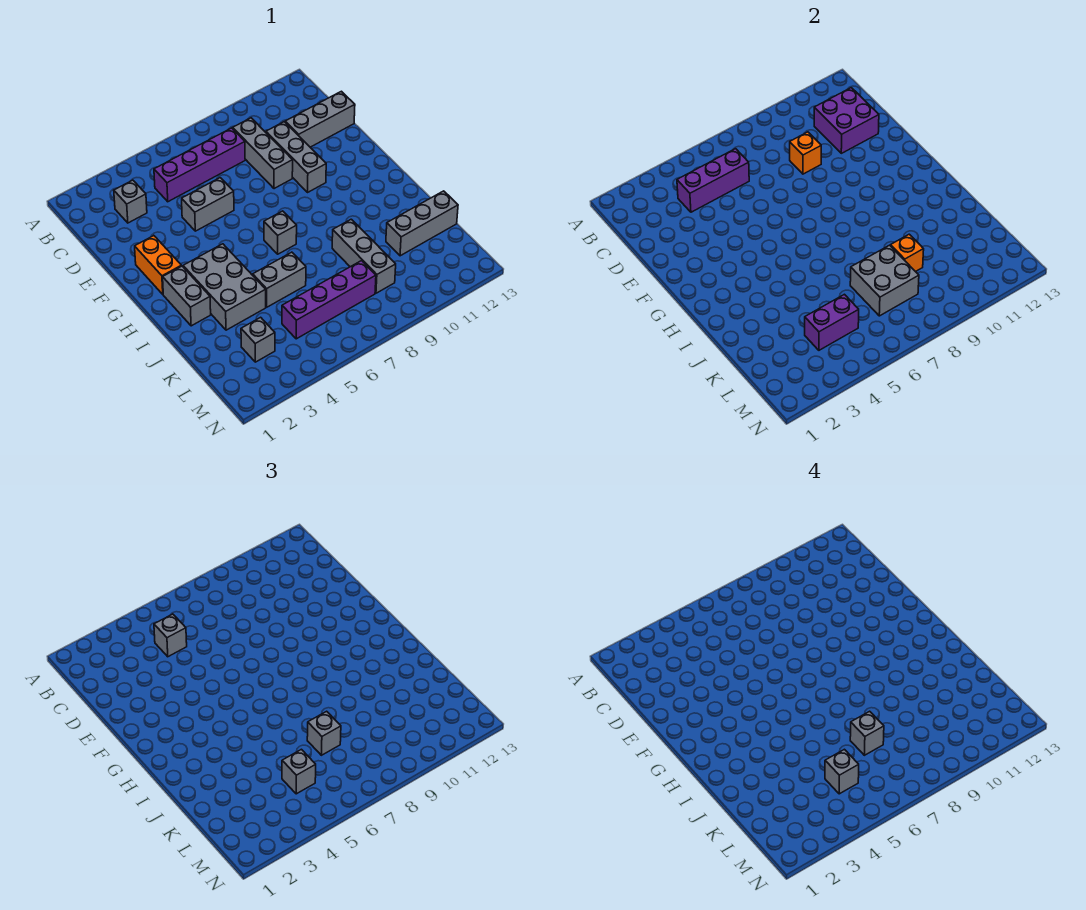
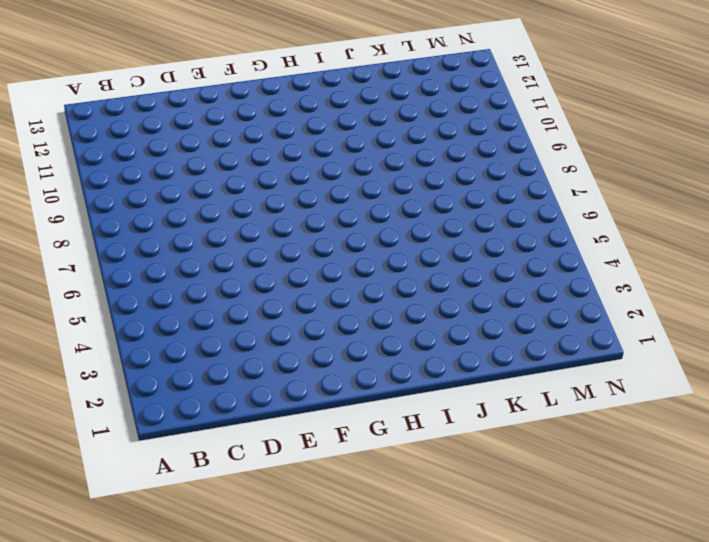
none -> grey brick C3 level 1
none -> purple brick C5:C8 level 1
none -> grey brick C9:E9 level 1

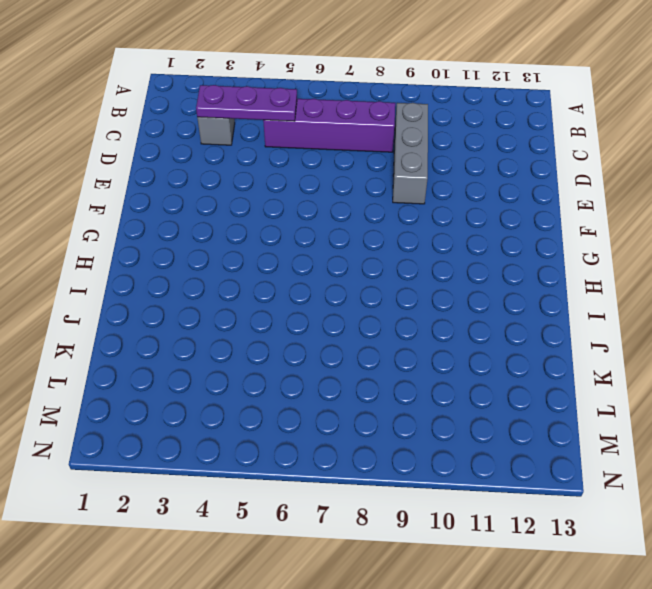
purple plate C3:C5 level 2 -> purple brick C4:C6 level 2
none -> grey brick D10:F10 level 1
none -> grey brick D11:D13 level 1
none -> grey brick E5:E6 level 1

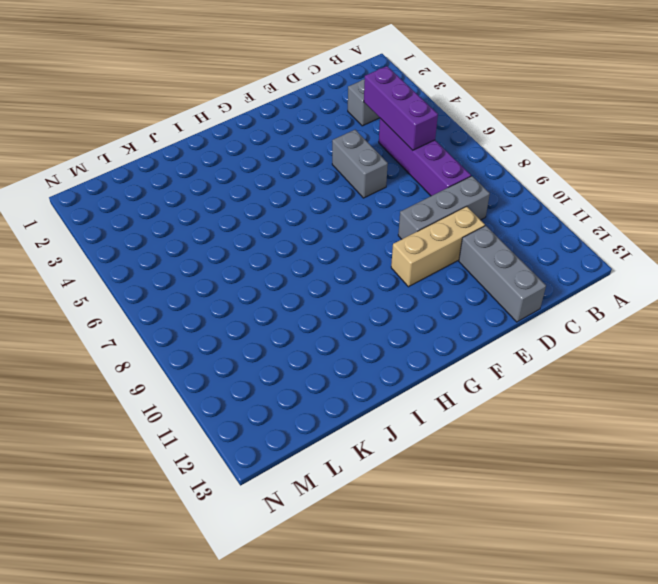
tan brick D10:F10 level 1 -> grey brick D10:F10 level 1
none -> orange brick F2:G2 level 1
none -> grey brick H2:I2 level 1
none -> grey brick H3:J4 level 1

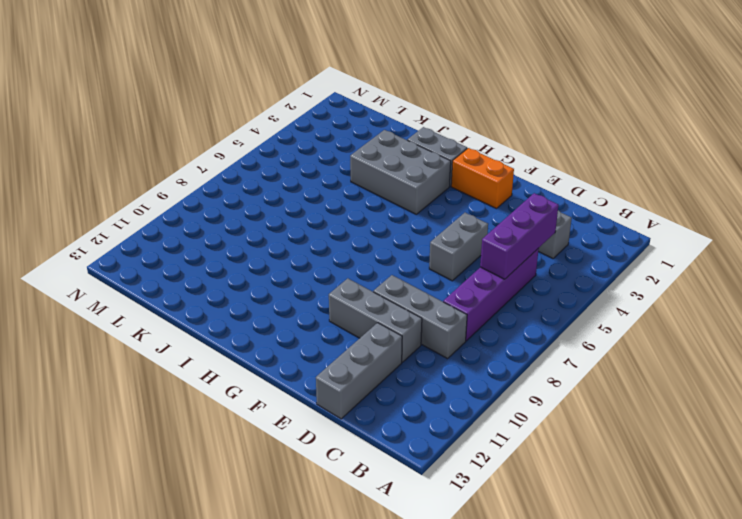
none -> grey brick H7 level 1
none -> grey brick J5:J6 level 1
none -> grey brick J9:L9 level 1

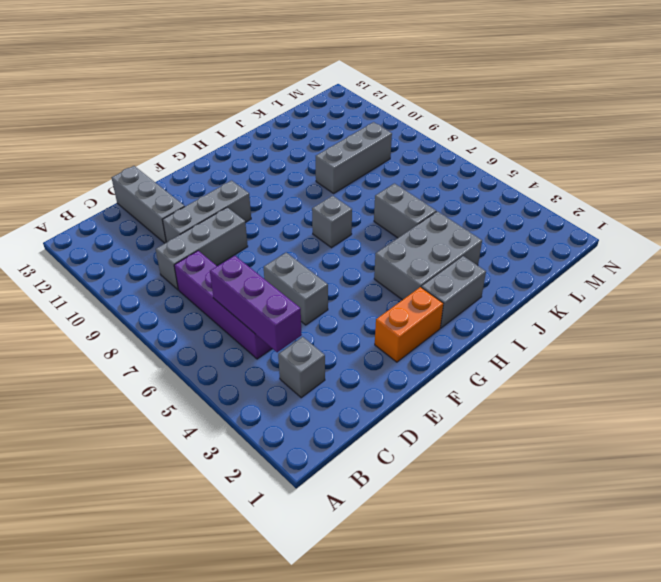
none -> grey brick K11:K13 level 1
none -> grey brick L3 level 1
none -> purple brick L5:L8 level 1

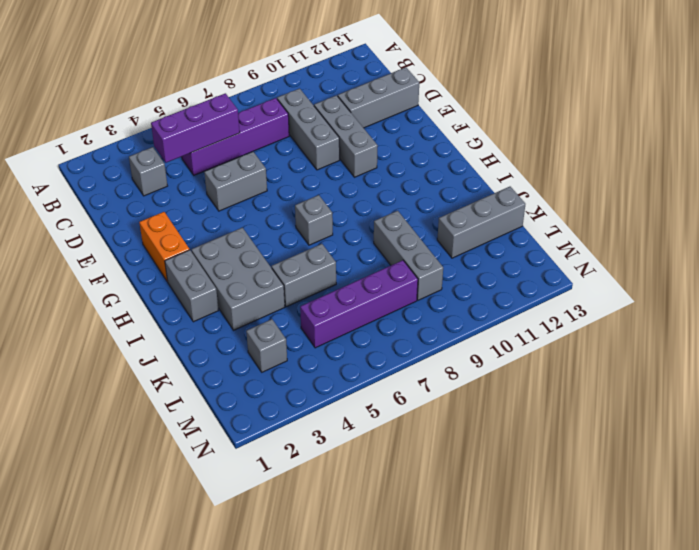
none -> purple brick C11:D12 level 2
none -> orange brick D9 level 2
none -> grey brick K7:L8 level 2

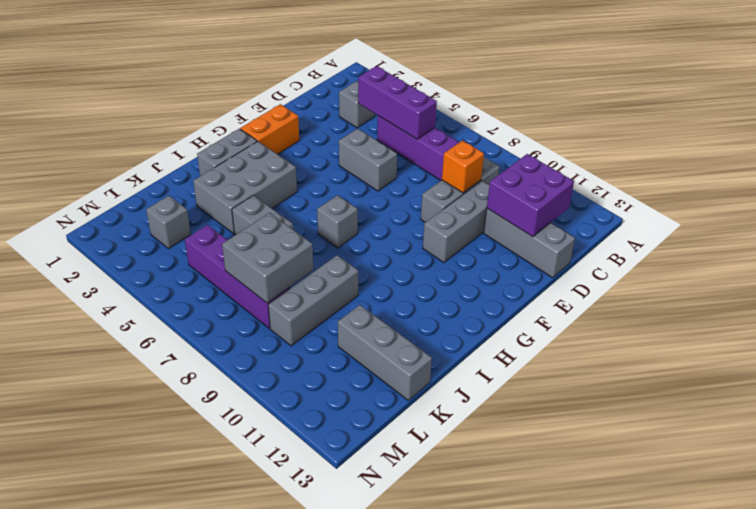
none -> orange brick K9 level 2
none -> purple brick L4:L5 level 2
none -> grey brick C5 level 3

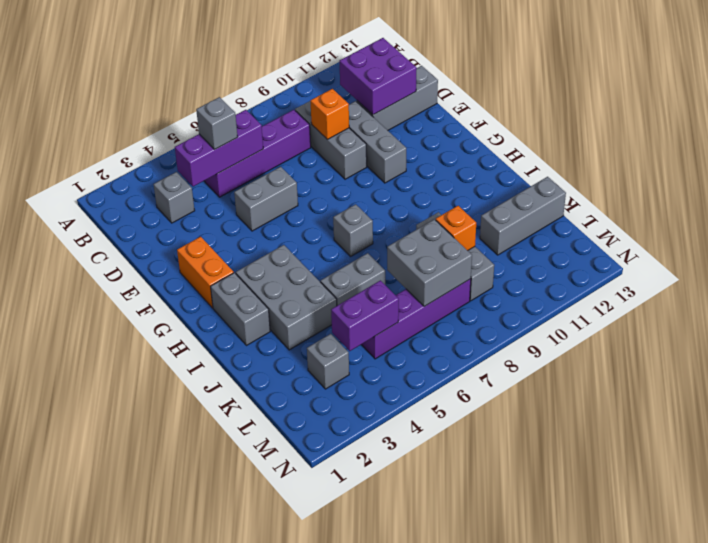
none -> grey brick K7 level 3
none -> grey brick L5 level 3
none -> grey brick K7 level 4

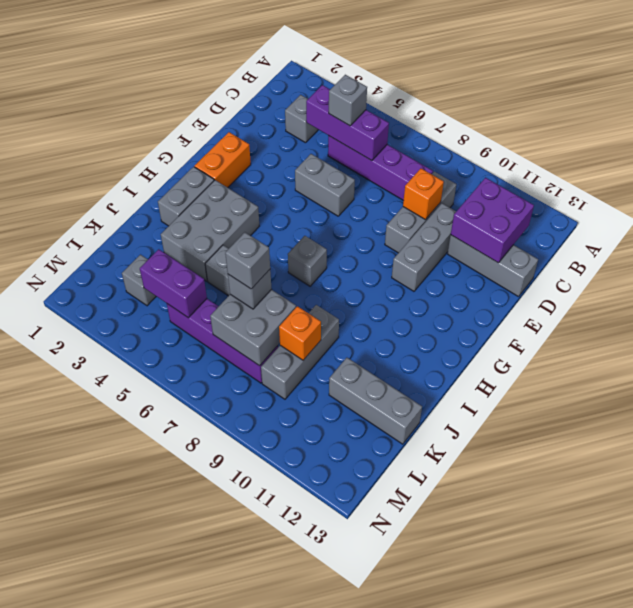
none -> grey brick L5 level 3
none -> grey brick L5 level 4

